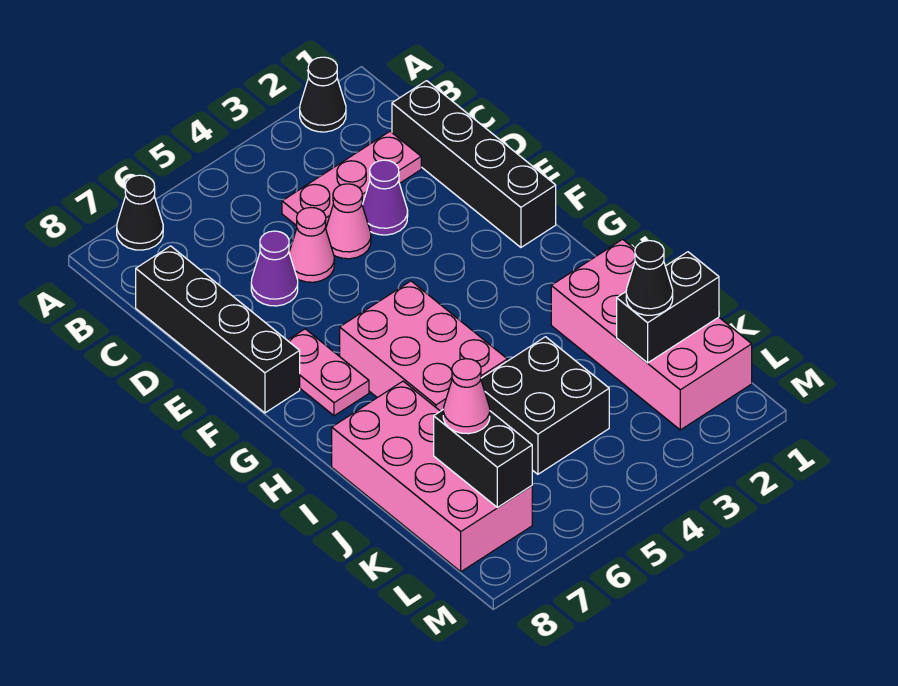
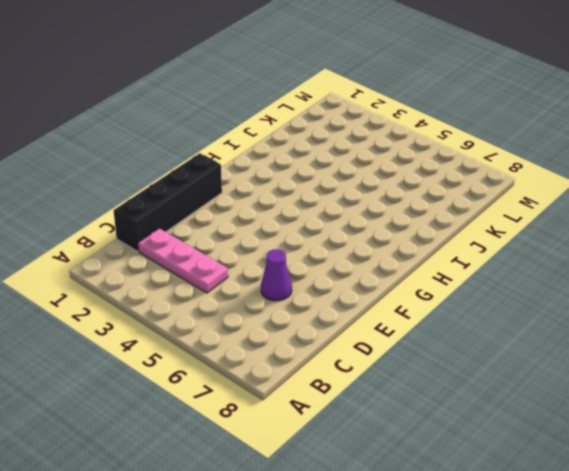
none -> black cone A2 level 1
none -> black cone A7 level 1
none -> black brick C8:F8 level 1

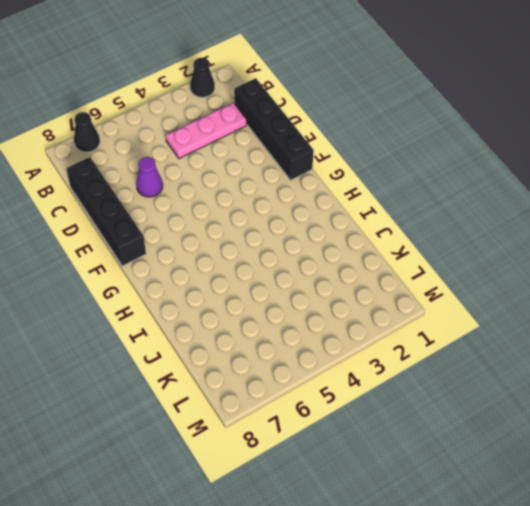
none -> purple cone D3 level 1
none -> pink cone D4 level 1
none -> pink cone D5 level 1

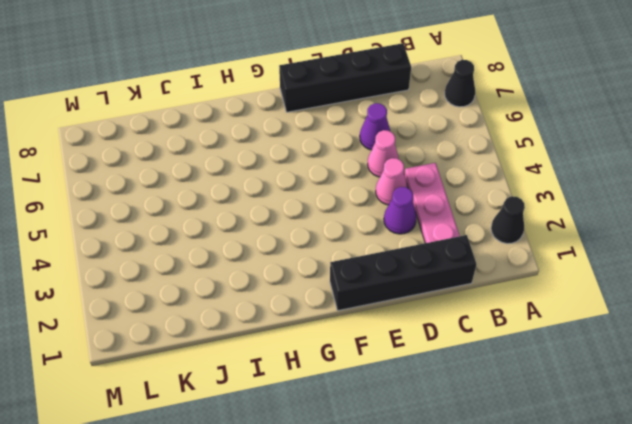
none -> pink plate F7:G7 level 1
none -> pink brick G5:I6 level 1
none -> pink brick I1:L2 level 1

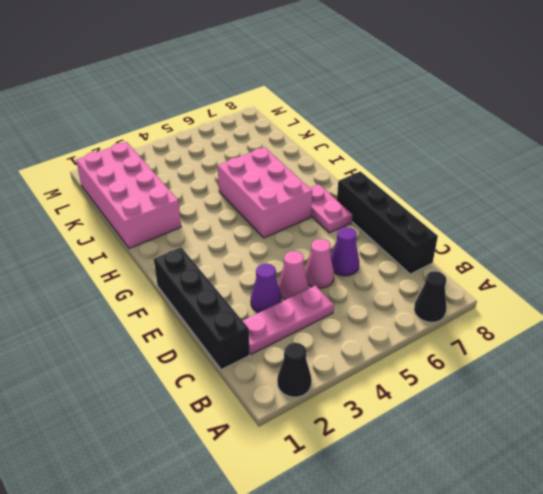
none -> pink brick I7:L8 level 1
none -> black brick J4:K5 level 1
none -> black brick K1:K2 level 2

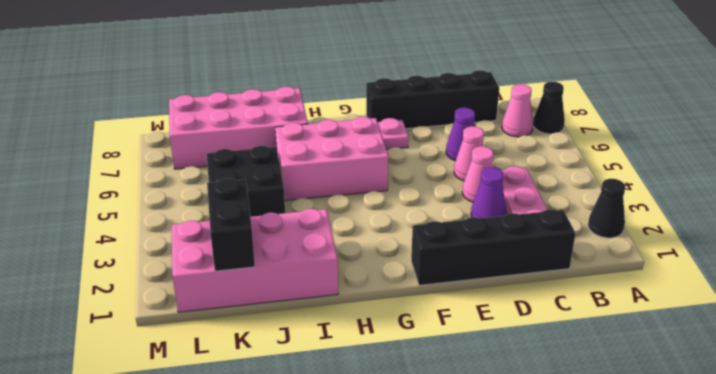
pink cone B7 level 1 -> pink cone K7 level 3
none -> black brick K7:L7 level 2
none -> black cone K2 level 3

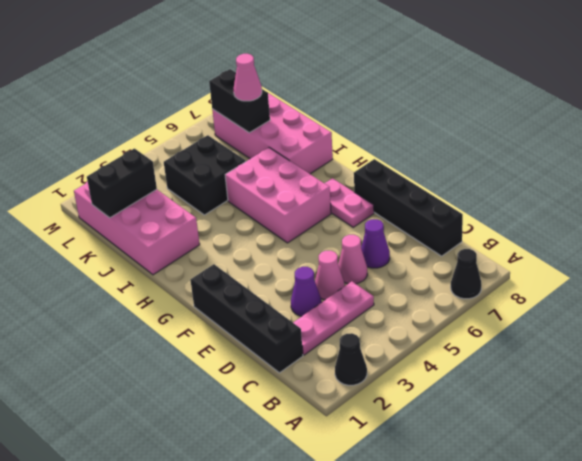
none -> black cone K2 level 3

